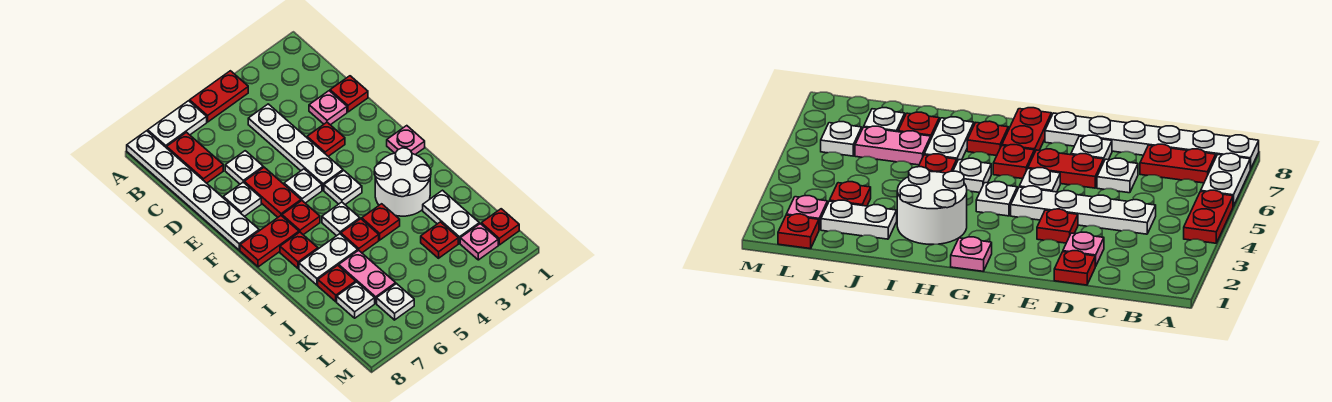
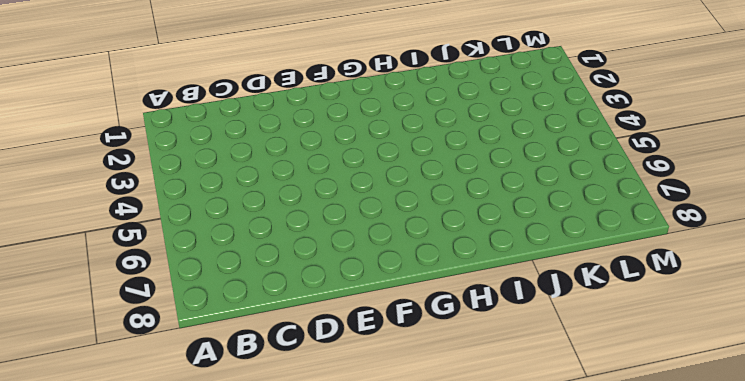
none -> red plate A4:A5 level 1
none -> white plate A6:A7 level 1
none -> white plate A8:F8 level 1
none -> red plate B7:C7 level 1

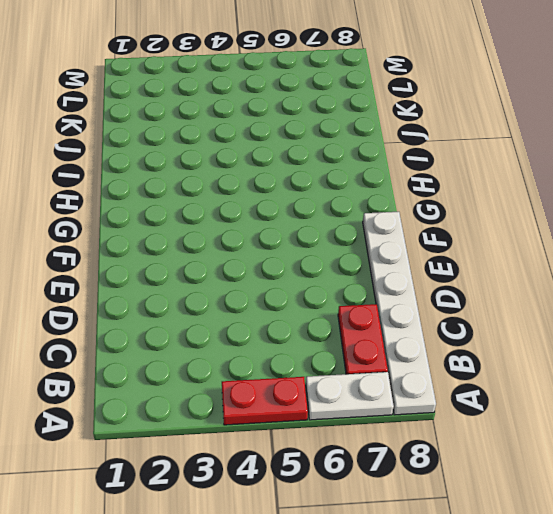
none -> white plate C4:F4 level 1
none -> red plate D1 level 1
none -> pink plate D2 level 1
none -> white plate D6 level 1

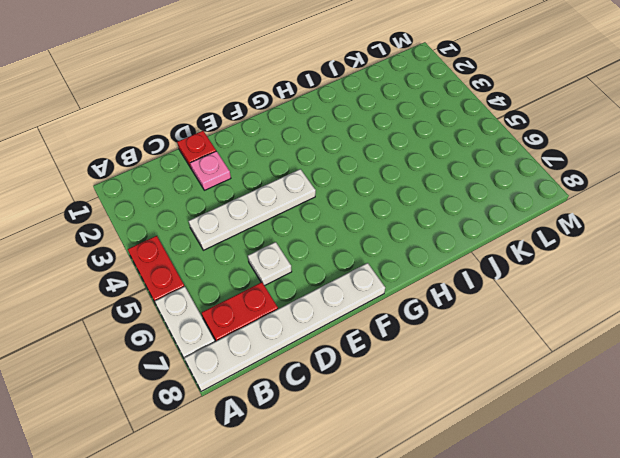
none -> red plate E3 level 1
none -> red plate E6:F6 level 1
none -> white plate E7 level 1
none -> white plate F5 level 1

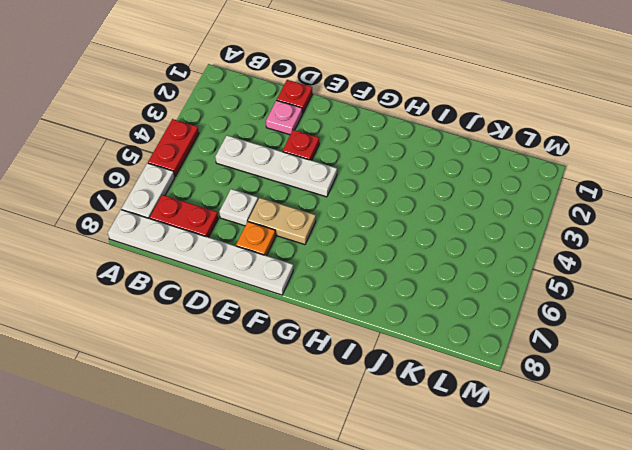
tan plate E6:F6 level 1 -> red plate E6:F6 level 1
orange plate E7 level 1 -> white plate E7 level 1
none -> white plate F5 level 1
none -> pink plate G1 level 1
none -> white plate G4 level 1
none -> red plate G6 level 1

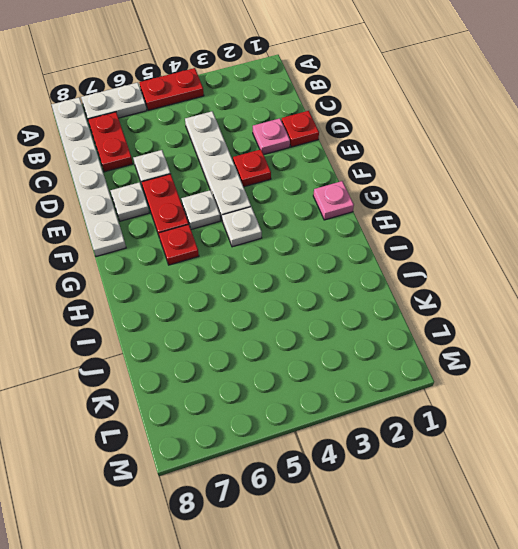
none -> red plate G7:G8 level 1
none -> white round brick H2:I3 level 1
none -> white plate H5 level 1
none -> red plate H7 level 1

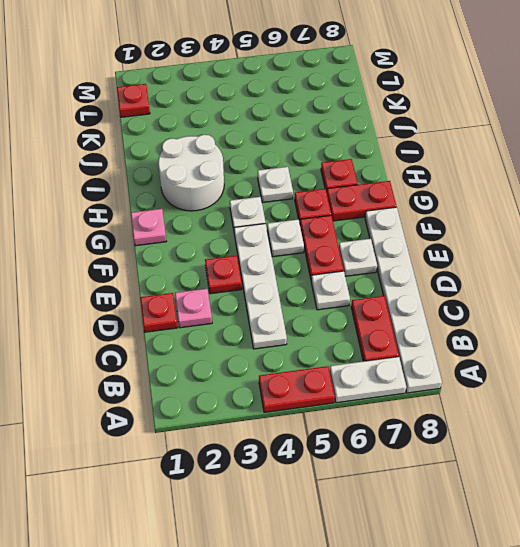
none -> red plate I4 level 1
none -> red plate I5 level 1
none -> white plate I6:I7 level 1
none -> white plate J2:K2 level 1

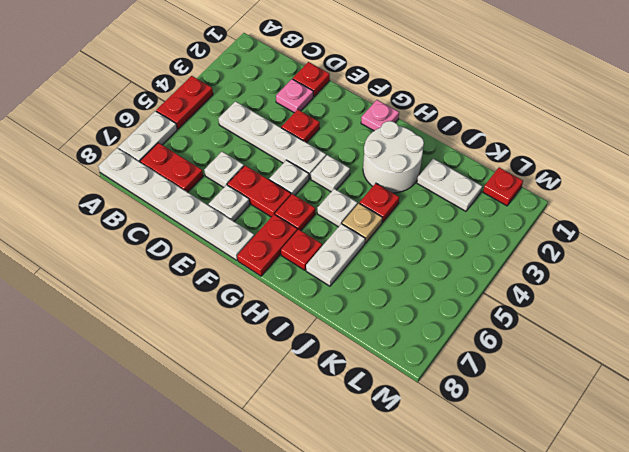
tan plate I5 level 1 -> red plate I5 level 1
none -> pink plate J6:K6 level 1
none -> red plate J7 level 1
none -> red plate K3 level 1
none -> white plate K7 level 1

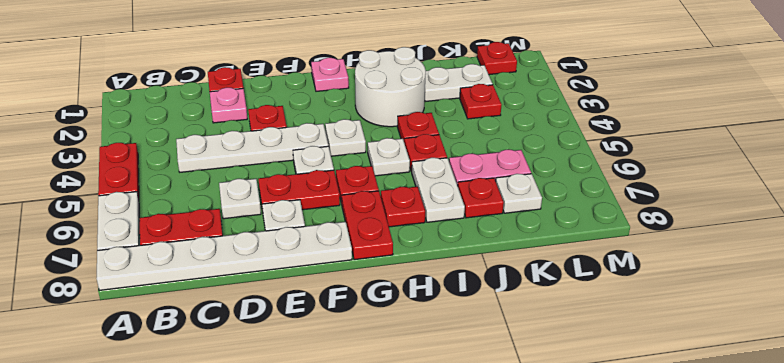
none -> pink plate L2 level 1
none -> white plate L6 level 1

